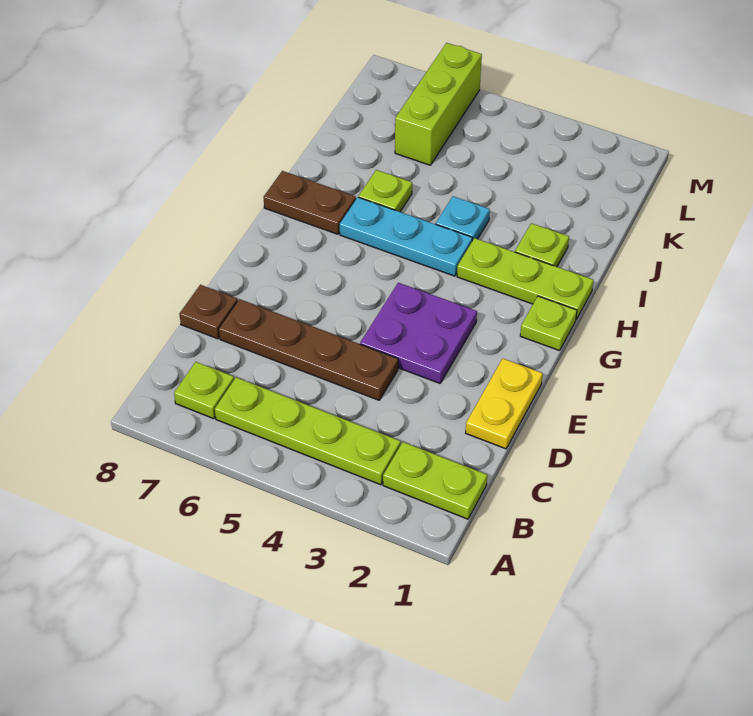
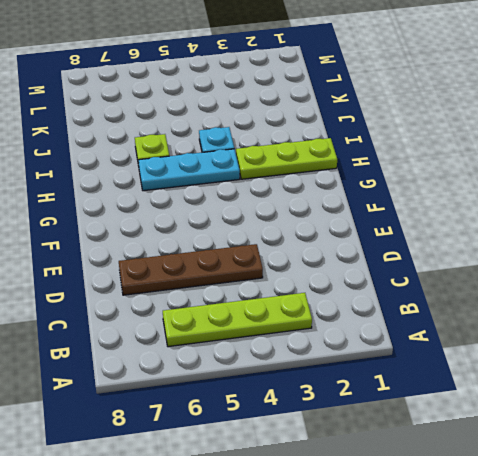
none -> lime plate B1:B2 level 1
none -> lime plate B7 level 1
none -> yellow plate D1:E1 level 1

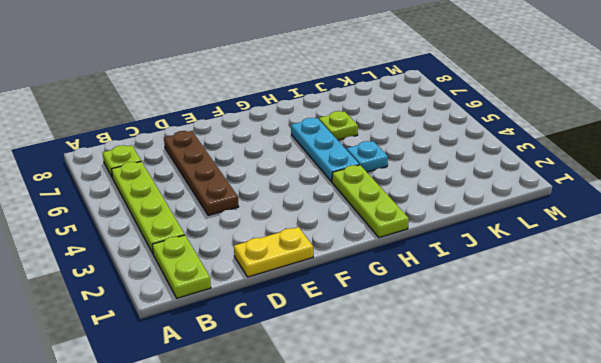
none -> brown plate D8 level 1
none -> purple plate E3:F4 level 1
none -> lime plate G1 level 1

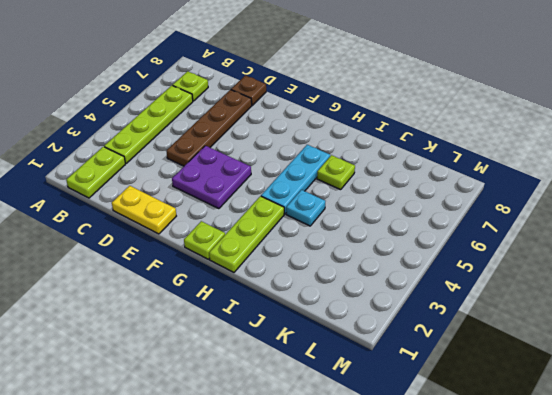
none -> brown plate H7:H8 level 1
none -> lime plate I2 level 1
none -> lime brick K6:M6 level 1

